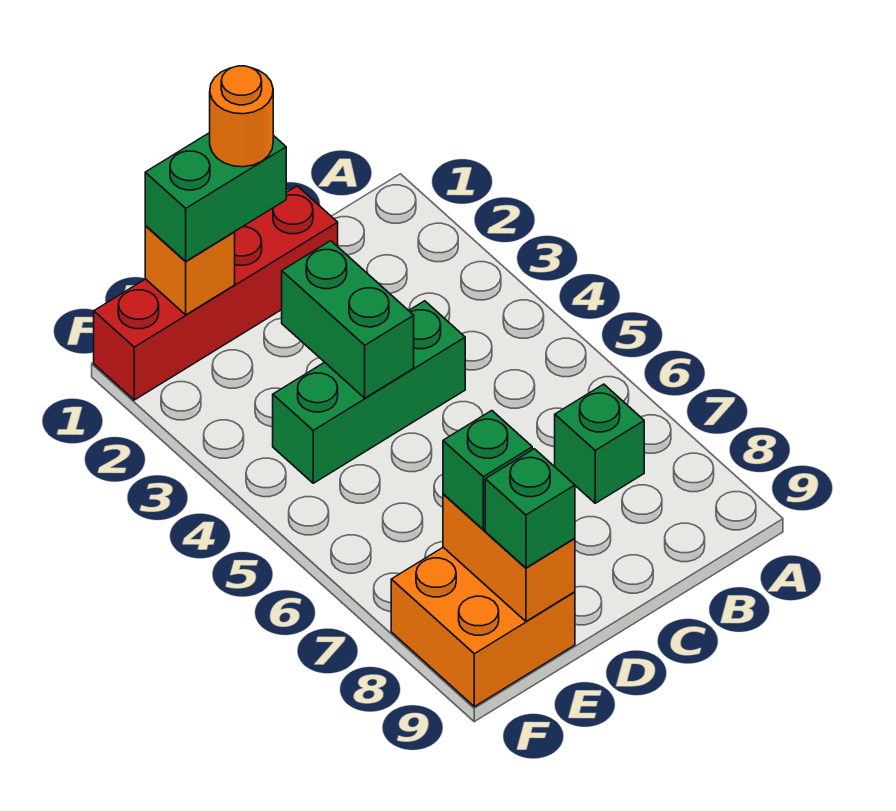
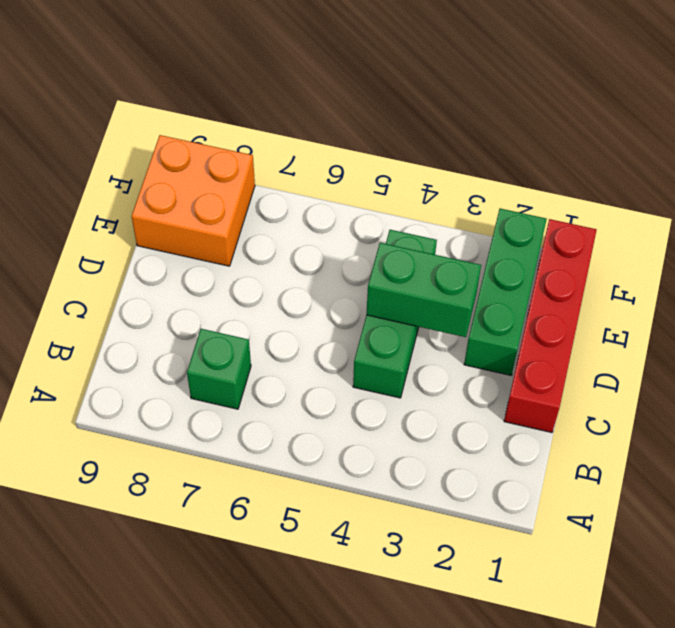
green brick D2:F2 level 1 -> none
none -> orange brick E1 level 2
none -> orange brick E8:E9 level 2

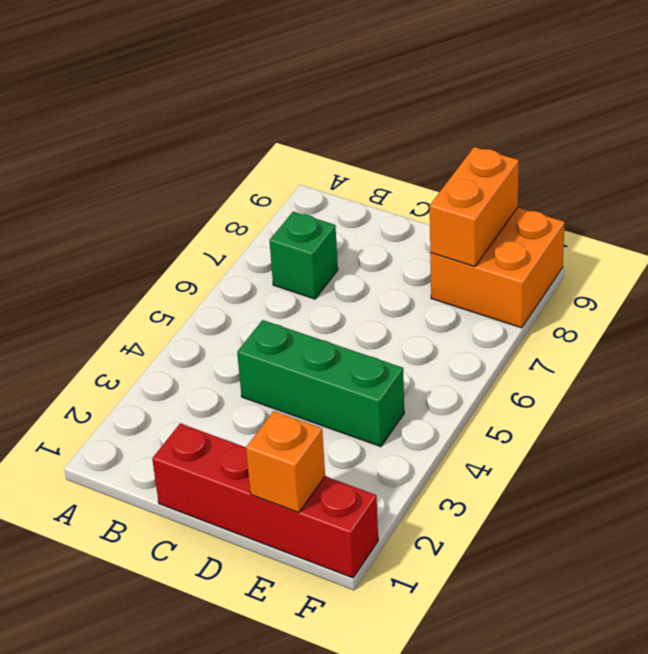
none -> green brick D3:D4 level 2
none -> green brick D1:E1 level 3

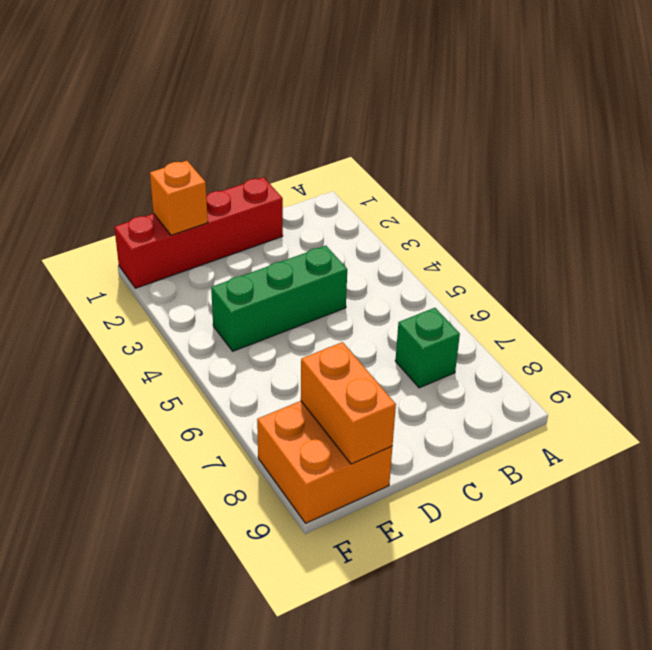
none -> green brick D3:D4 level 2
none -> green brick D1:E1 level 3

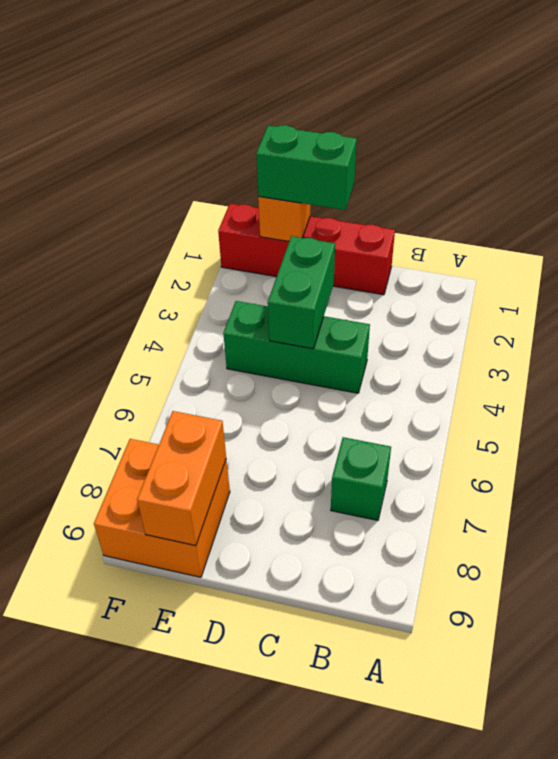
none -> green brick E8 level 3
none -> green brick E9 level 3

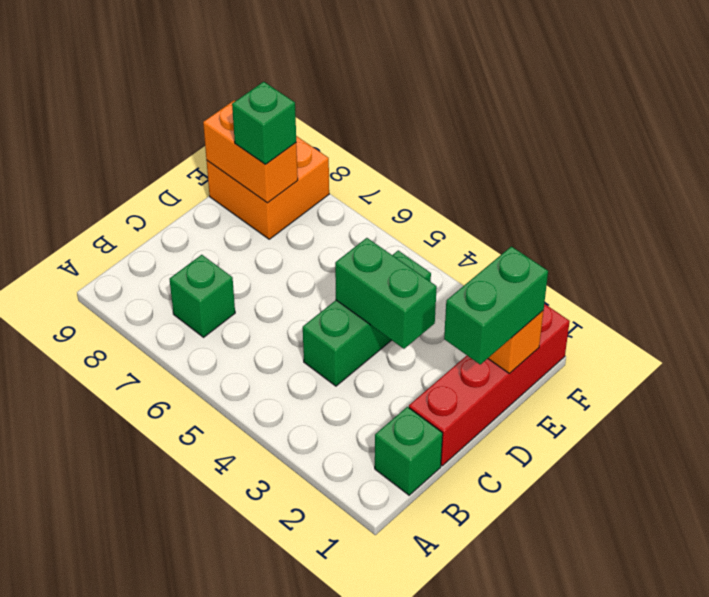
green brick B1 level 1 -> green brick E9 level 3
none -> orange round brick D1 level 4

